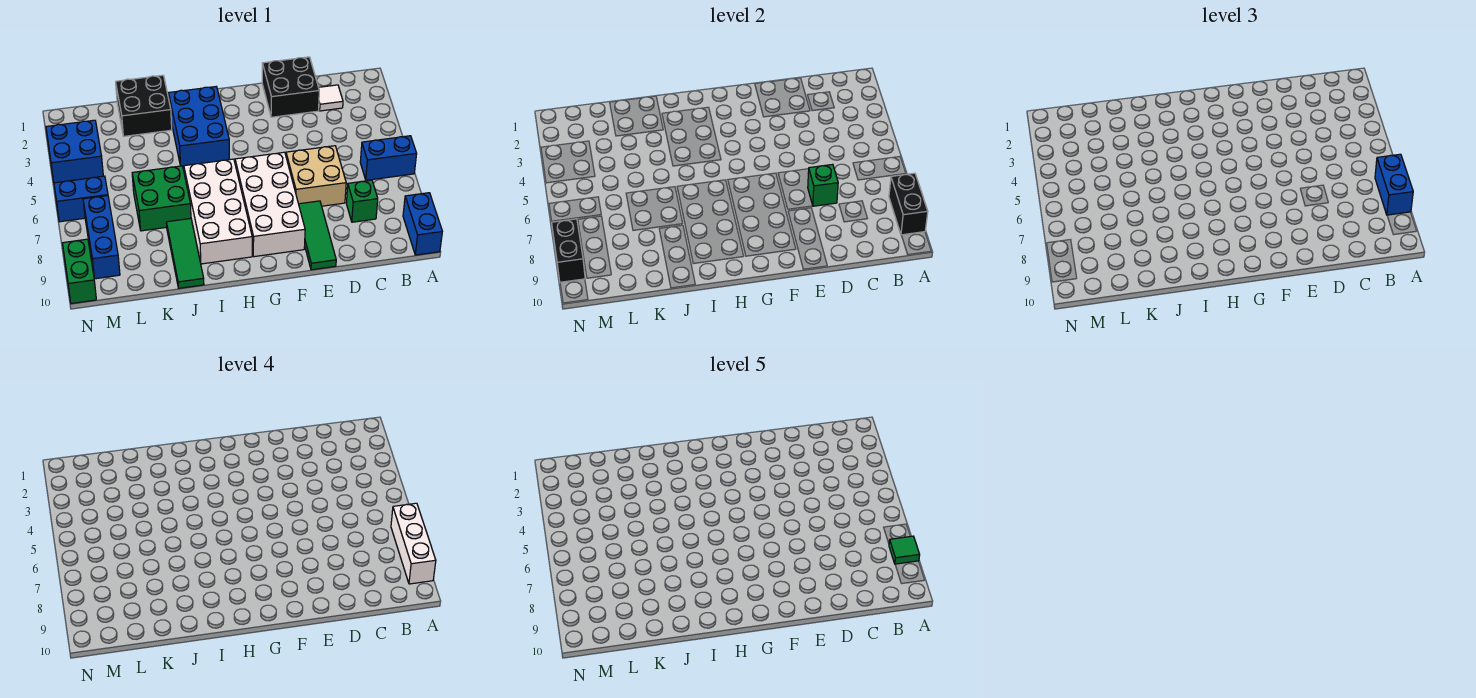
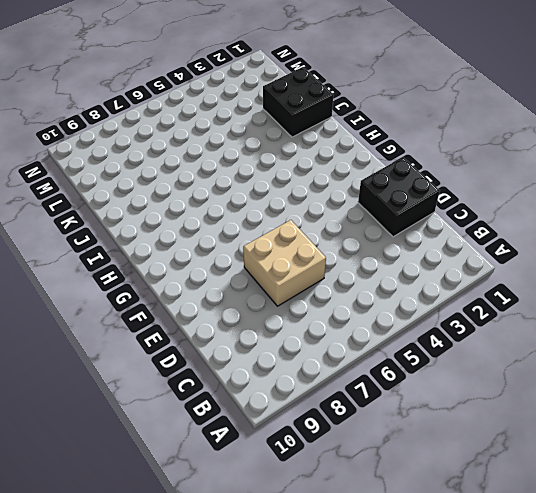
none -> blue brick A6:B6 level 1
none -> blue brick A9:A10 level 1
none -> white tile C2 level 1

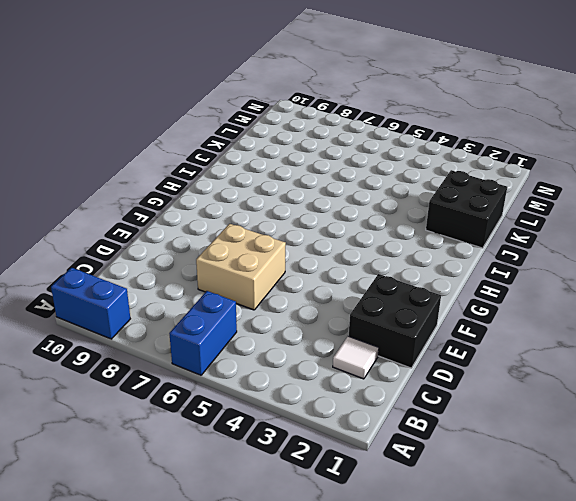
none -> green brick C8 level 1
none -> green tile E8:E10 level 1
none -> white brick F6:G9 level 1

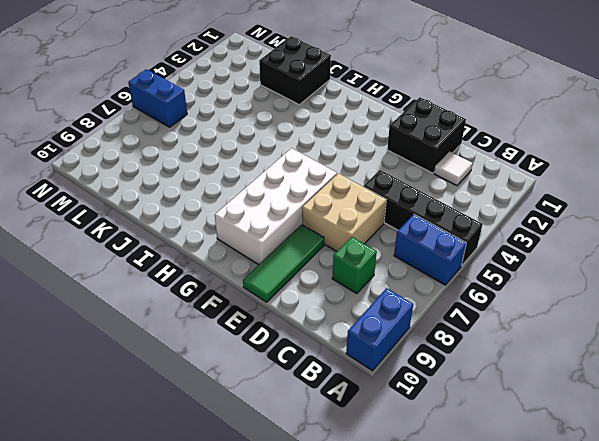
black brick A5:D5 level 1 -> none
none -> blue brick H2:I4 level 1
none -> white brick H6:I9 level 1
none -> green brick J6:K7 level 1

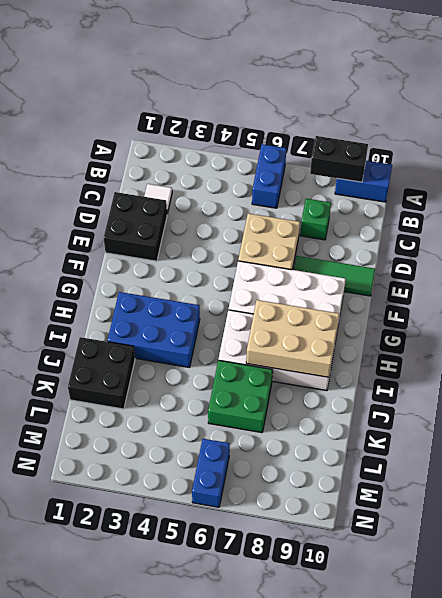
tan brick H7:I9 level 2 -> none
none -> green tile J8:J10 level 1
none -> blue brick M3:N4 level 1
none -> blue brick M7:M9 level 1

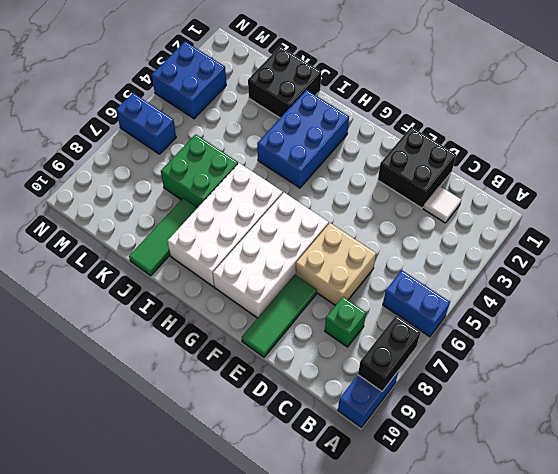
none -> blue brick M7:M9 level 1
none -> green brick N9:N10 level 1
none -> green brick D7 level 2

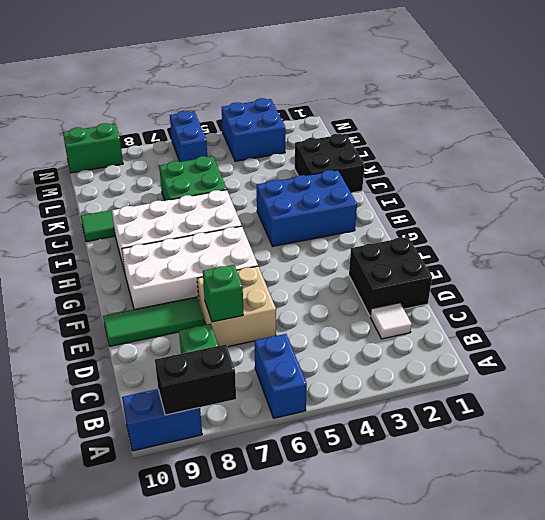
none -> blue brick M7:M9 level 1
none -> black brick N8:N9 level 2
none -> blue brick A7:A8 level 3

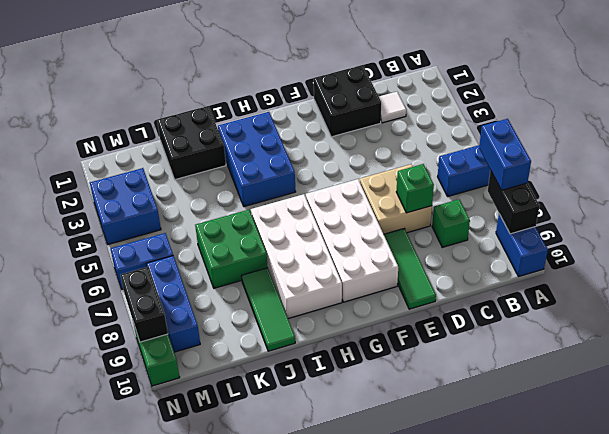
none -> white brick A7:A9 level 4
none -> green tile A8 level 5

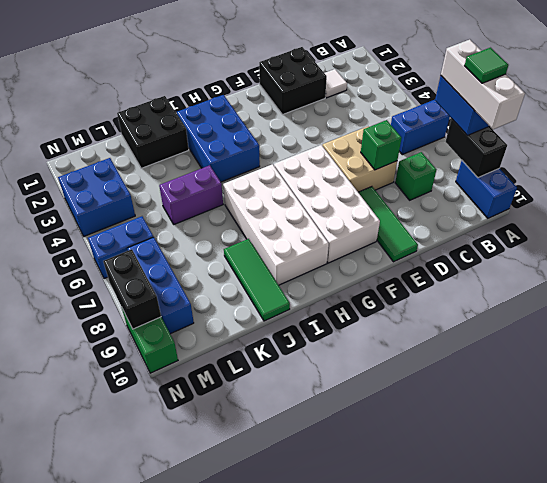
purple brick J5:K5 level 1 -> none
none -> green brick J6:K7 level 1

